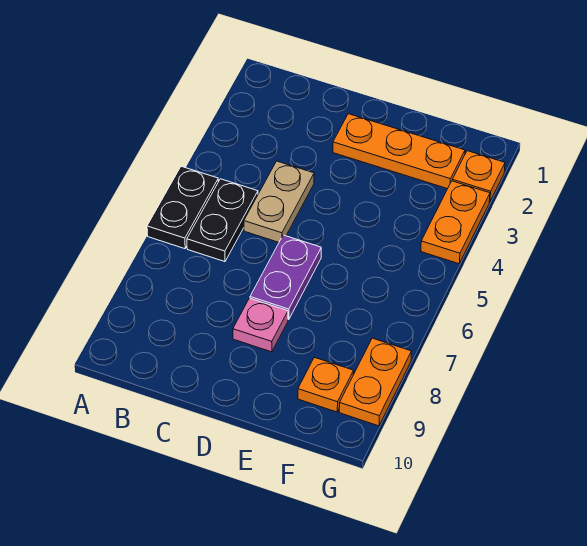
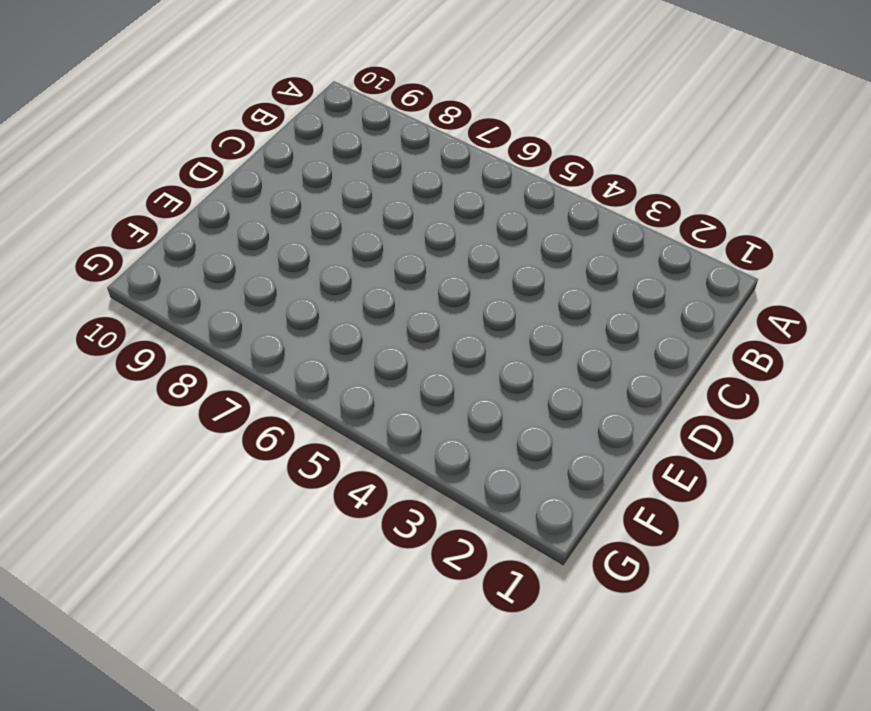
none -> black plate A5:A6 level 1
none -> black plate B5:B6 level 1

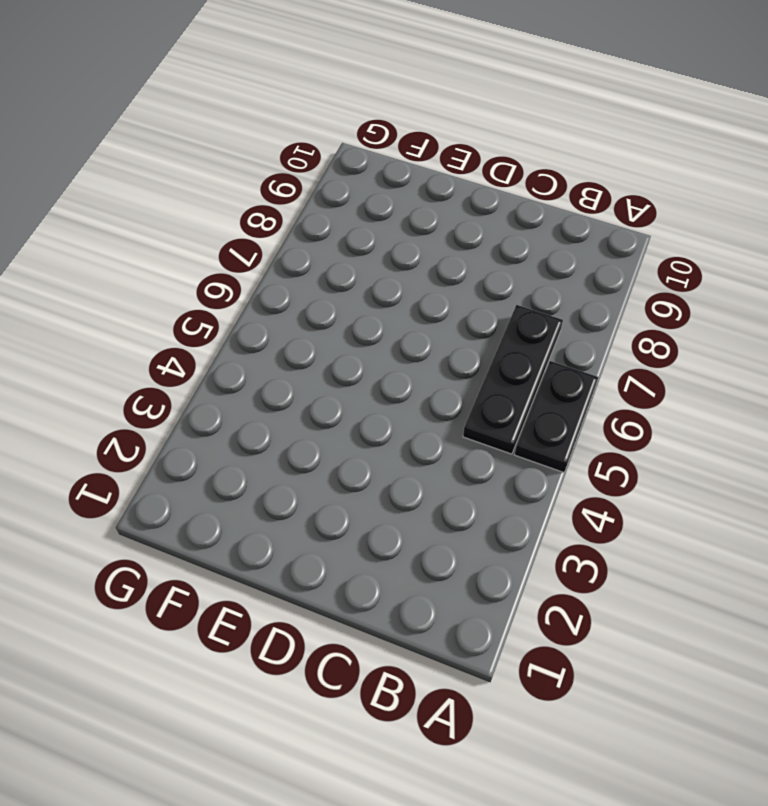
black plate B5:B7 level 1 -> black plate B5:B6 level 1
none -> tan plate C4:C5 level 1
none -> orange plate D2:F2 level 1

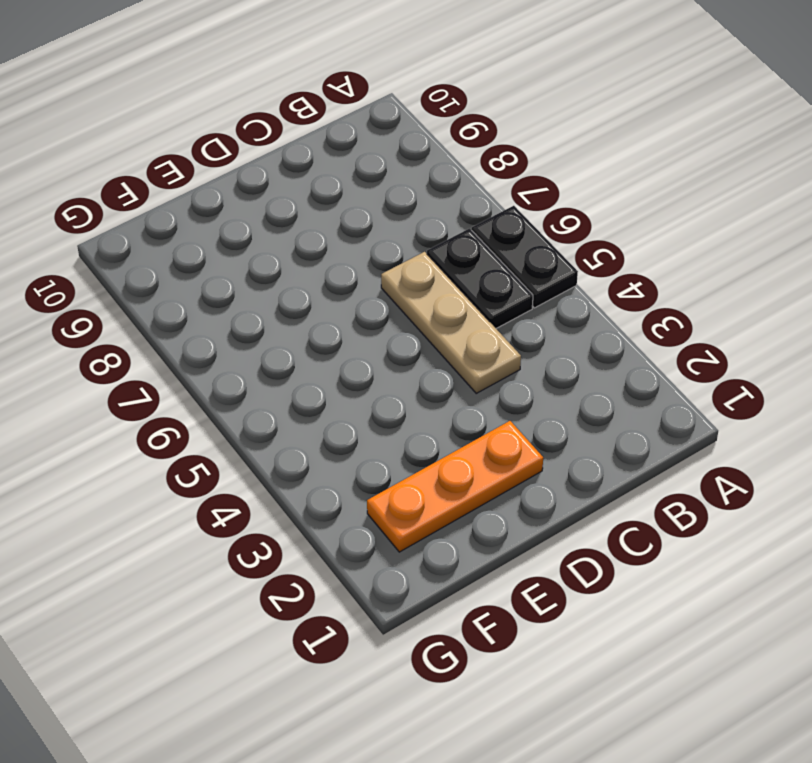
tan plate C4:C6 level 1 -> tan plate C4:C5 level 1
none -> purple plate D6:D7 level 1
none -> pink plate D8 level 1

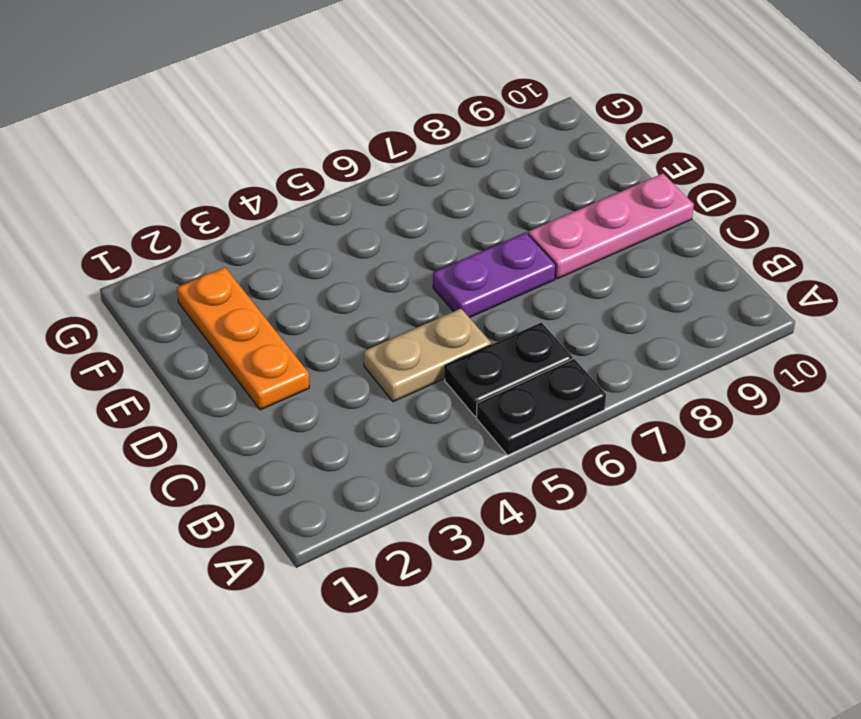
pink plate D8:D10 level 1 -> pink plate D8 level 1
none -> orange plate F9 level 1
none -> orange plate G2 level 1

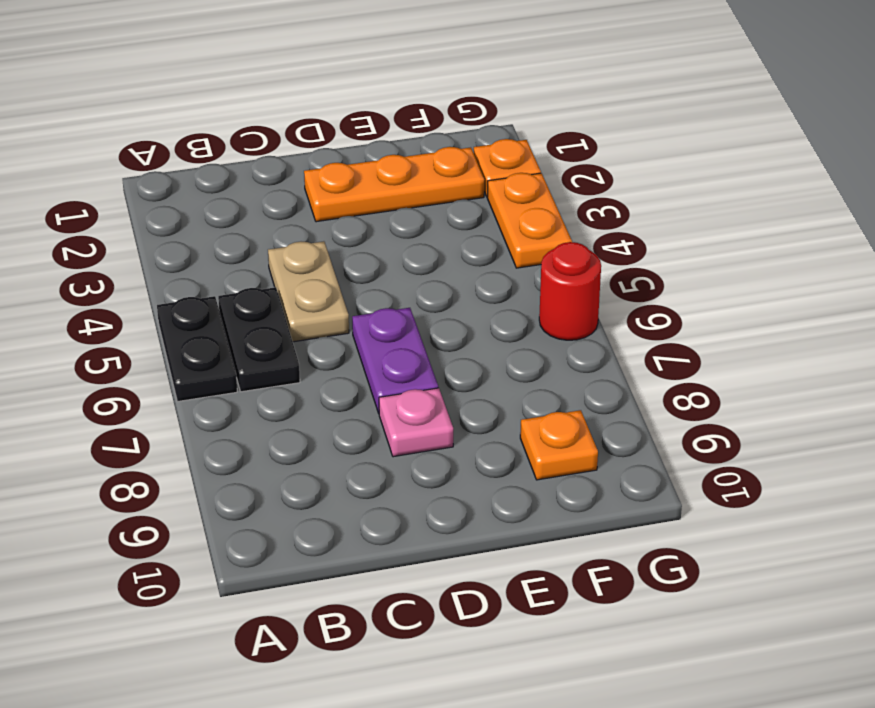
red round brick G6 level 1 -> none
none -> orange plate G8:G9 level 1

